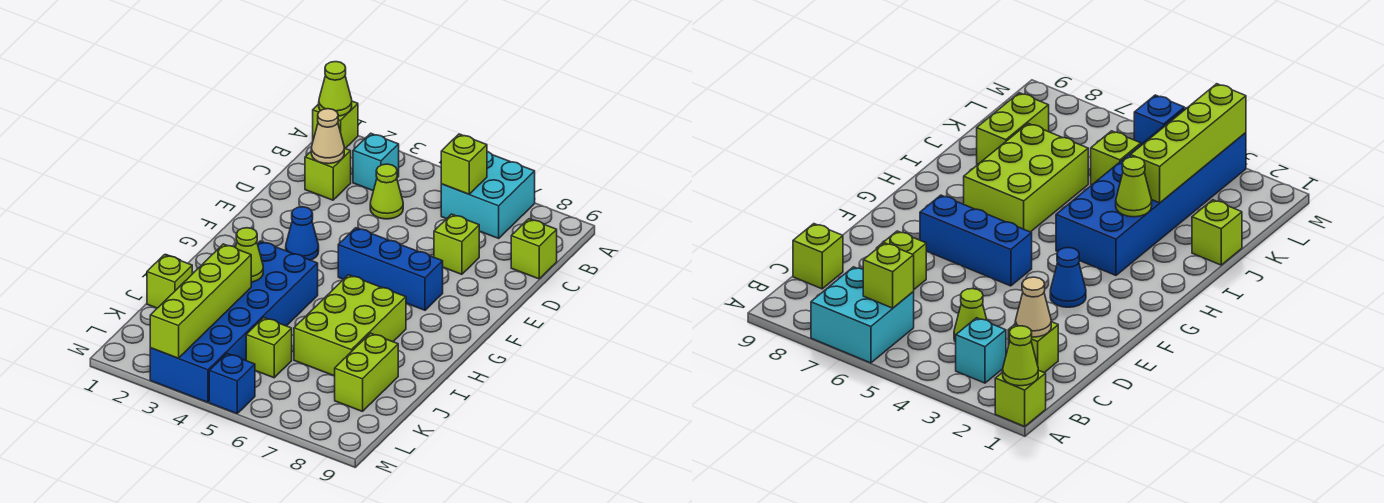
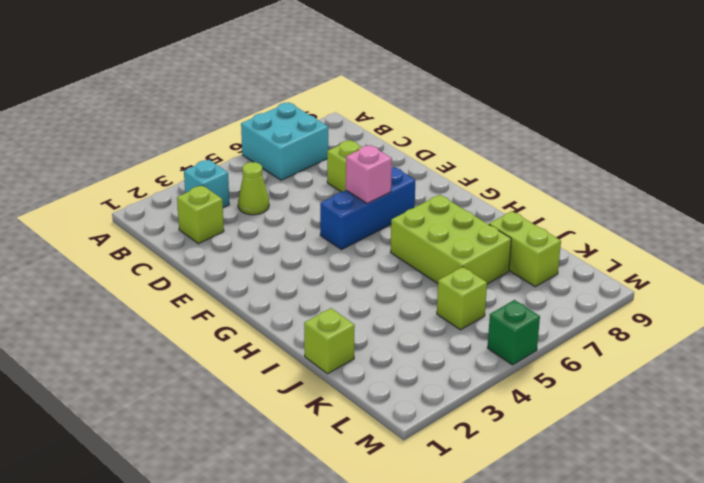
pink brick F6 level 2 -> none
green brick M5 level 1 -> blue brick M5 level 1
none -> lime brick A1 level 1
none -> lime brick C9 level 1
none -> blue cone F3 level 1

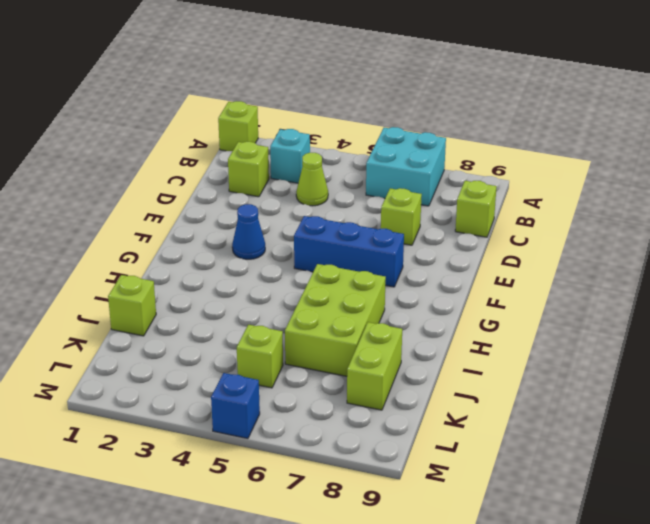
none -> blue brick H3:M4 level 1
none -> lime cone A1 level 2
none -> lime brick B6 level 2

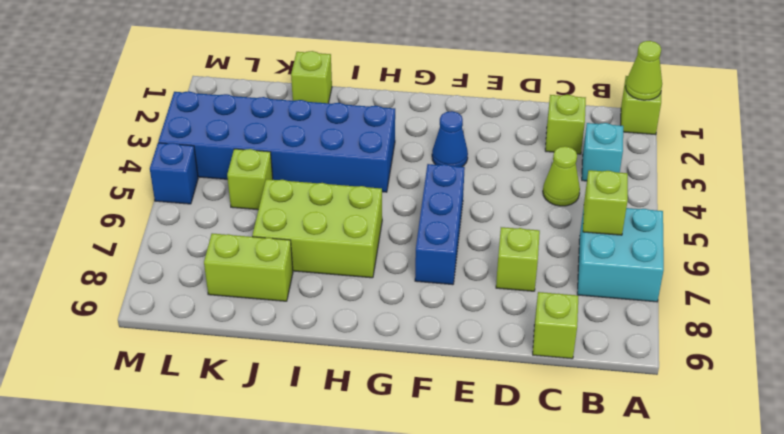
none -> tan cone C2 level 2
none -> lime cone I3 level 2
none -> lime brick J3:M3 level 2

